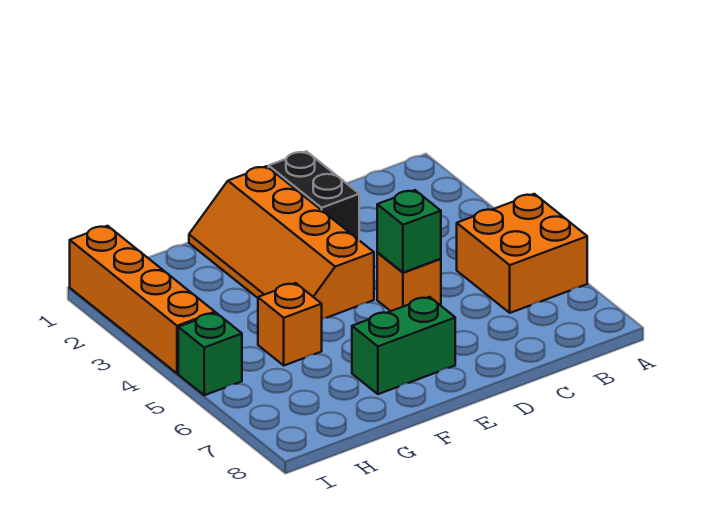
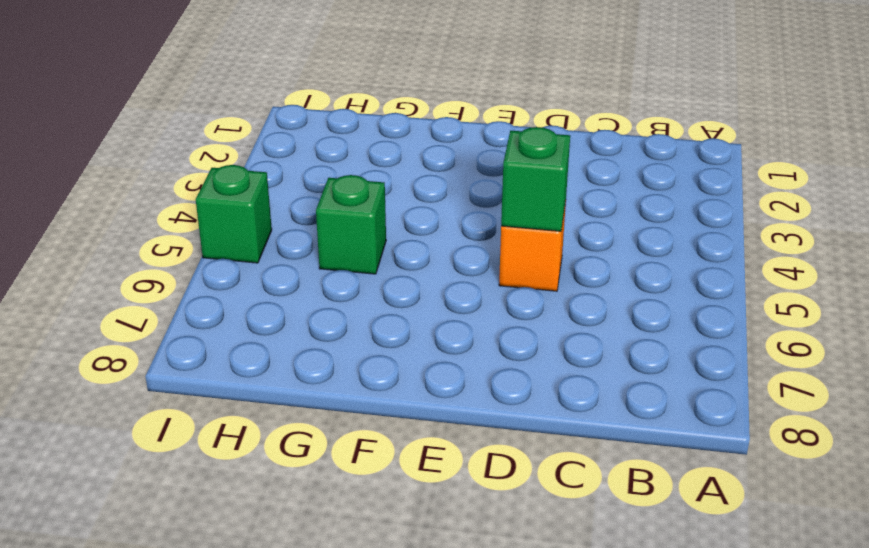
green brick G5 level 1 -> orange brick G5 level 1
none -> orange brick A5:B6 level 1
none -> black brick D1:D2 level 1

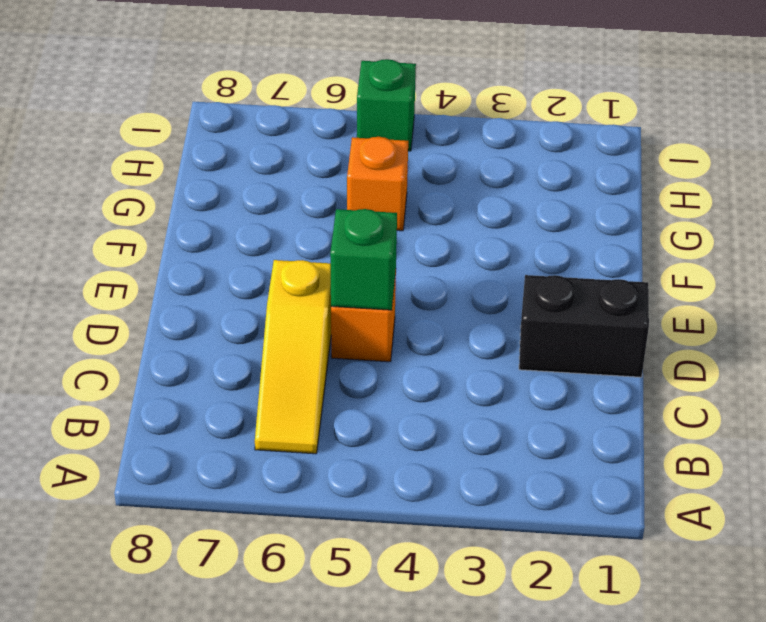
yellow slope B6:D6 level 1 top D -> orange brick A5:B6 level 1
none -> orange slope E1:F4 level 1 top E
none -> green brick E7:F7 level 1

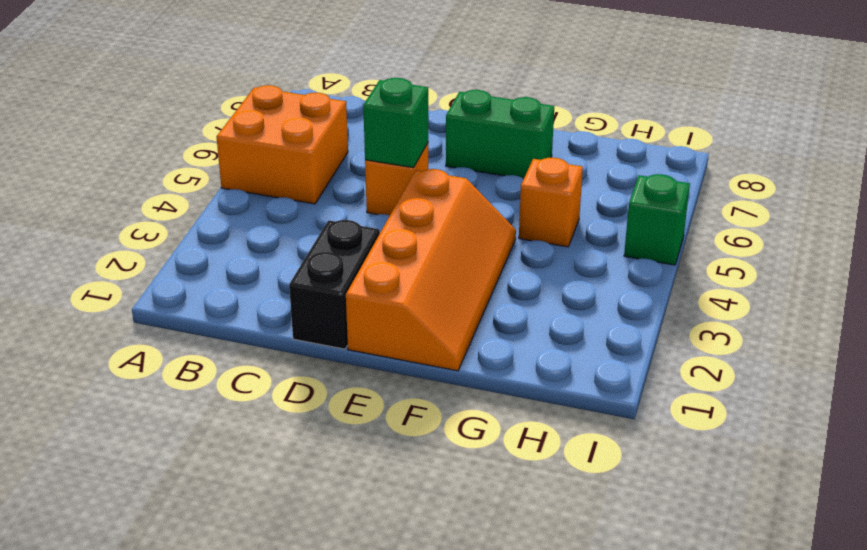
none -> orange brick I1:I4 level 1

